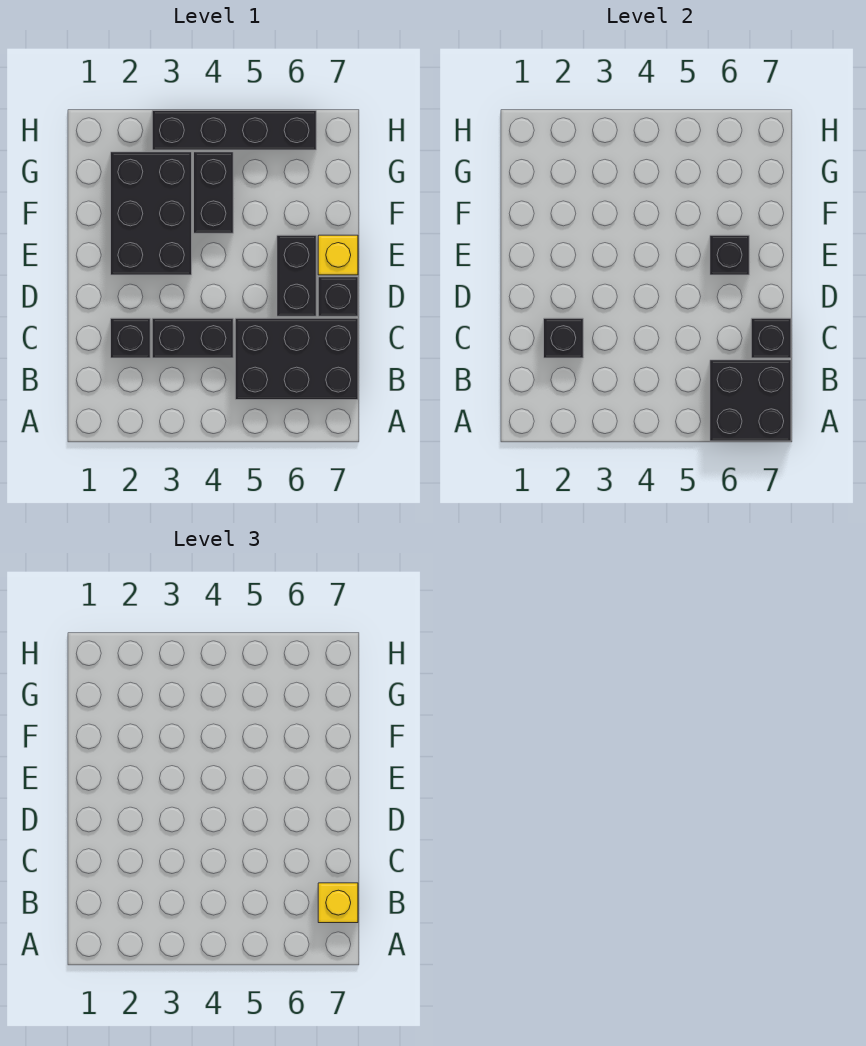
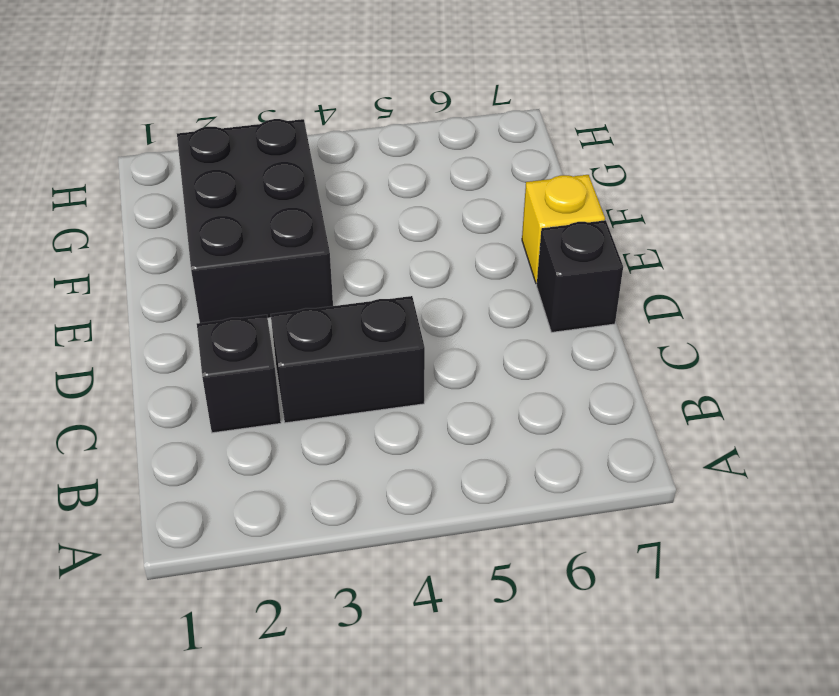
none -> black brick B5:C7 level 1
none -> black brick D6:E6 level 1
none -> black brick F4:G4 level 1

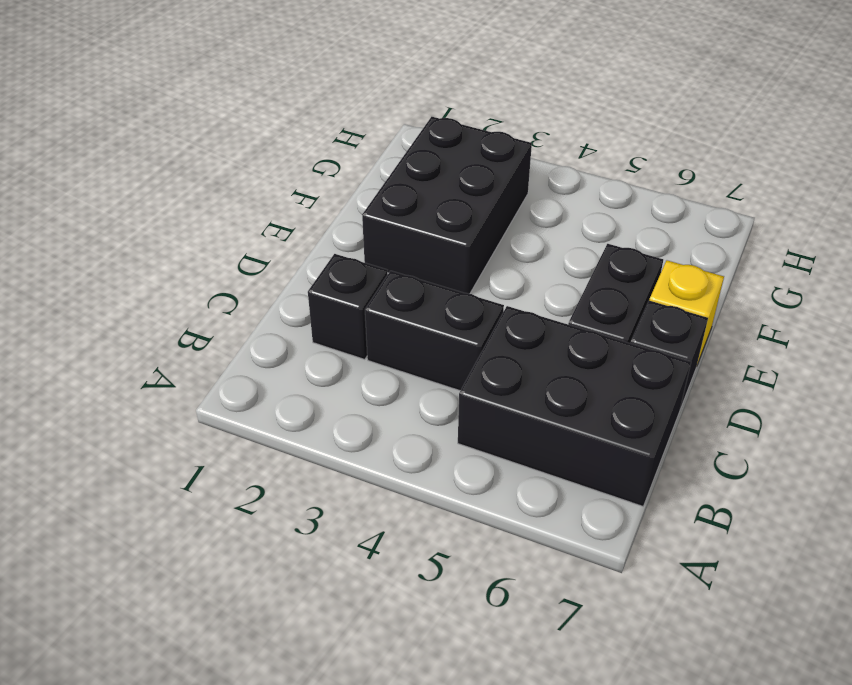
none -> black brick F4:G4 level 1
none -> black brick H3:H6 level 1
none -> black brick A6:B7 level 2

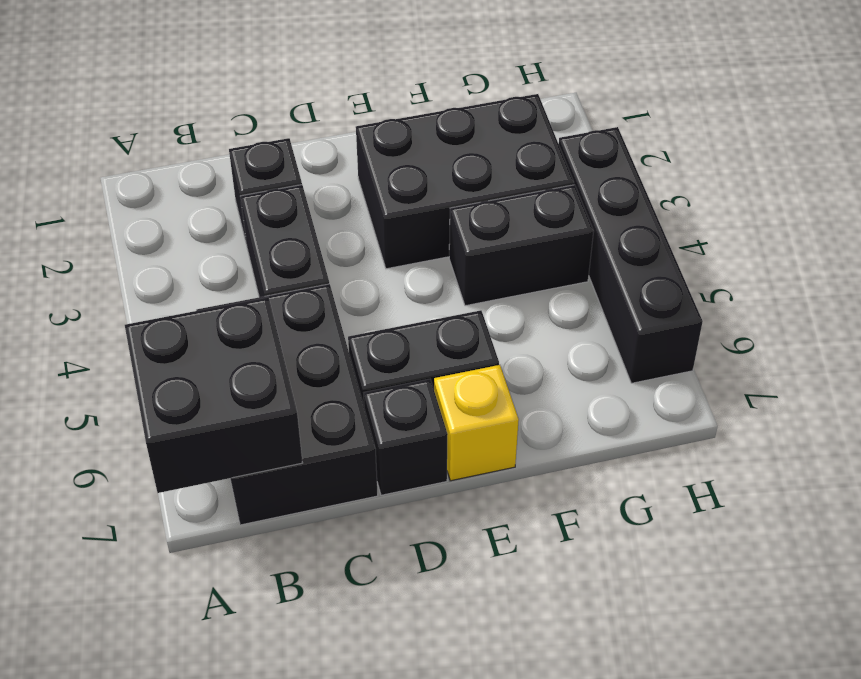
none -> black brick C2 level 2
none -> black brick C7 level 2
none -> black brick E6 level 2

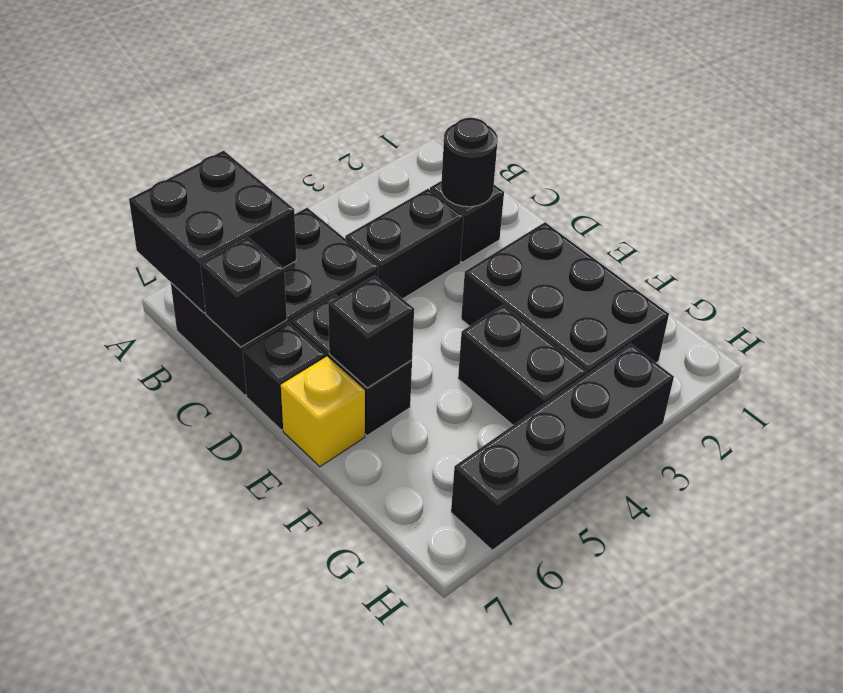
black round brick C2 level 2 -> black brick C2 level 2
none -> yellow brick B7 level 3

